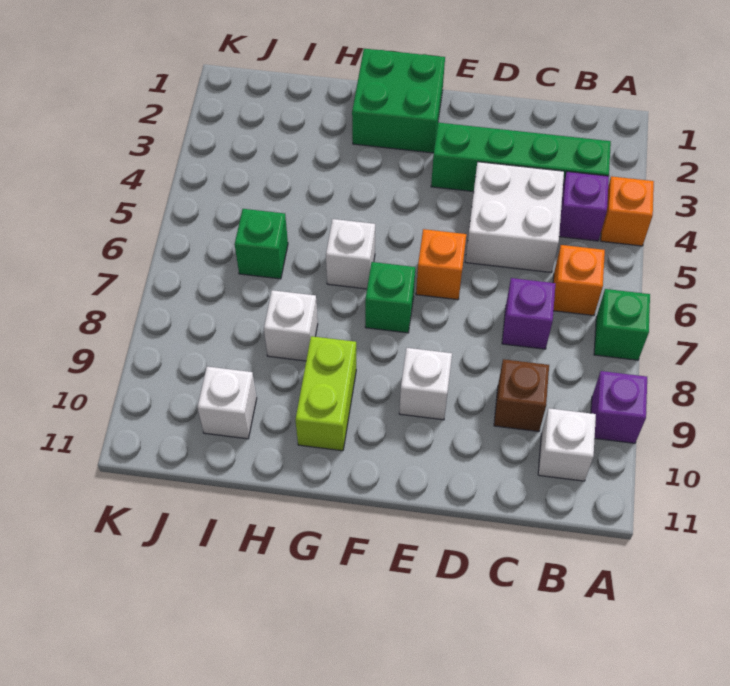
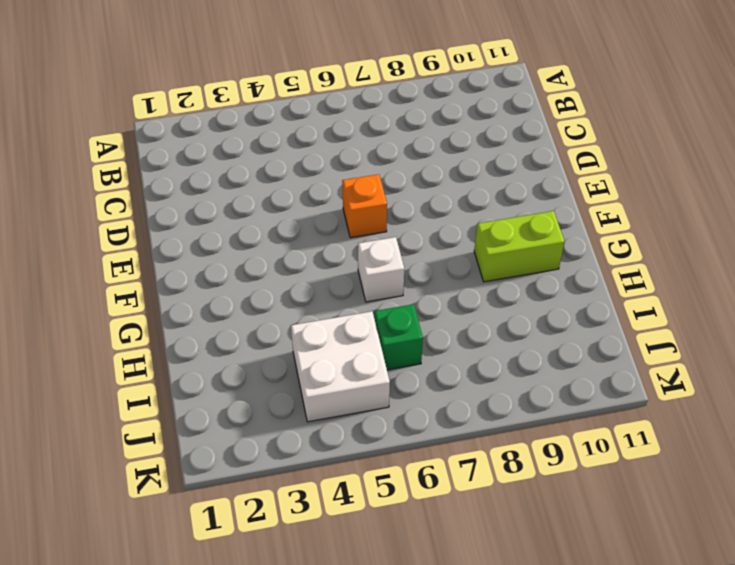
white brick I4:J5 level 1 -> white brick C4:D5 level 1
none -> orange brick A4 level 1
none -> green brick A7 level 1
none -> purple brick A9 level 1

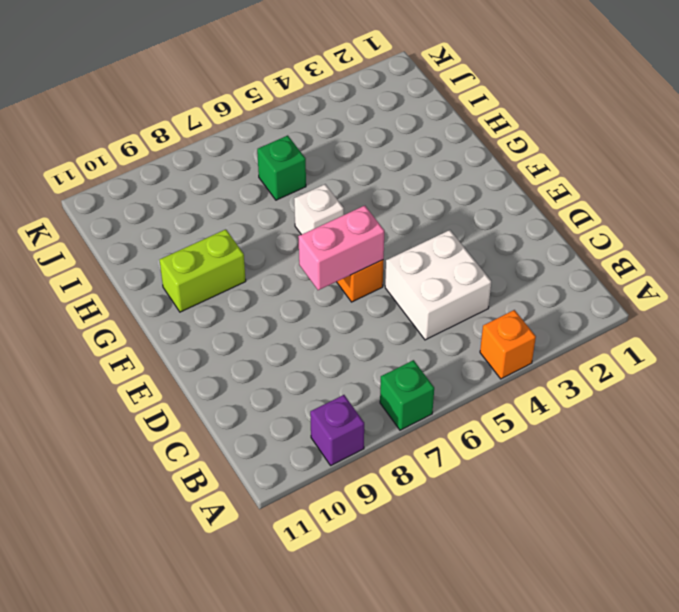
pink brick E6:E7 level 2 -> none
none -> green brick B3:E3 level 1
none -> purple brick B4 level 1
none -> orange brick B6 level 1

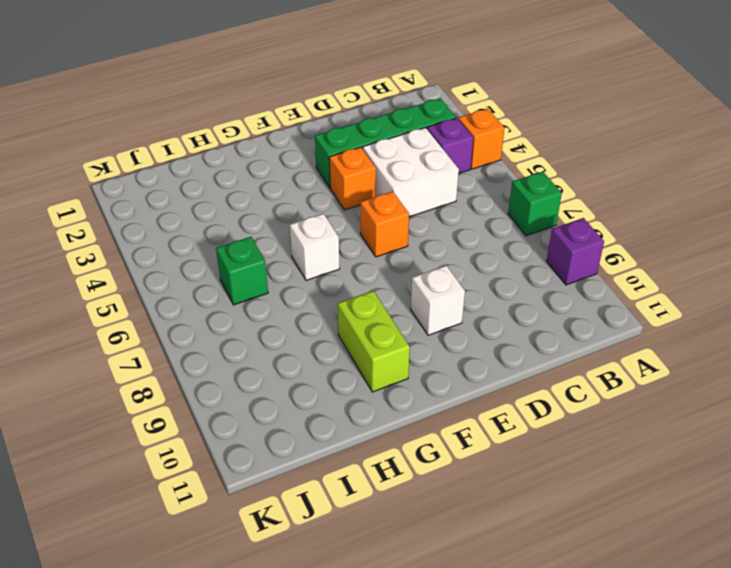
orange brick E4 level 1 -> orange brick B6 level 1
none -> white brick B10 level 1
none -> purple brick C7 level 1
none -> brown brick C9 level 1

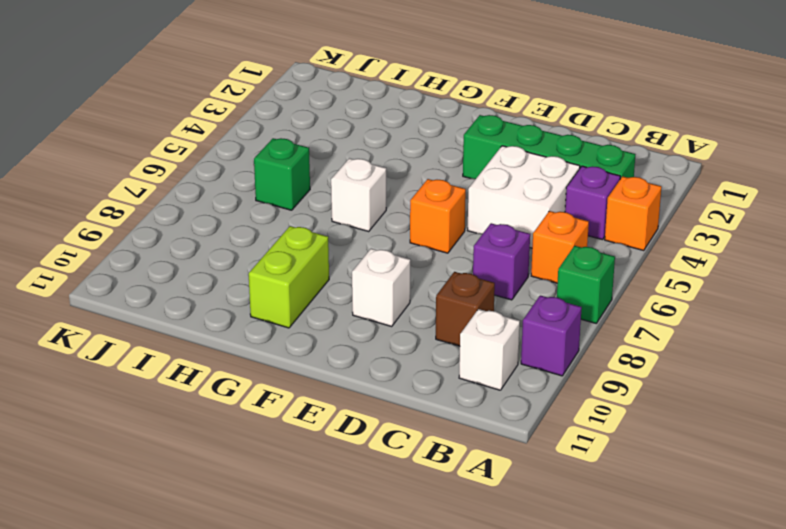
none -> green brick F1:G2 level 1
none -> green brick F7 level 1
none -> white brick H8 level 1

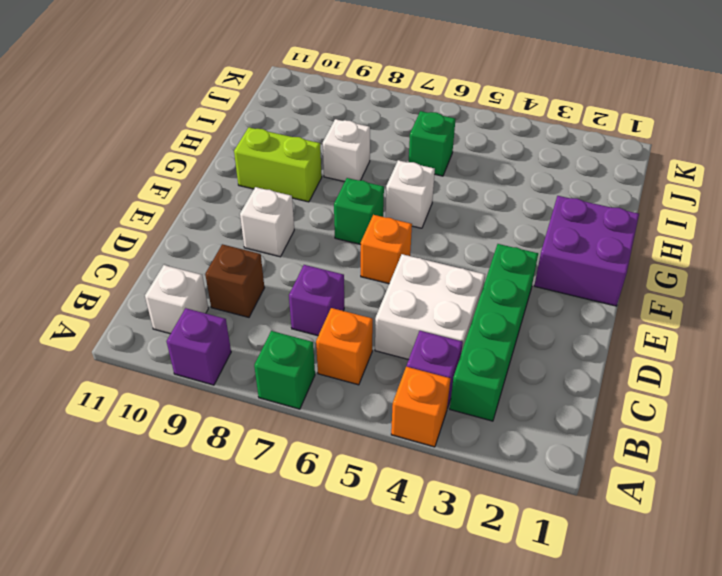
purple brick F1:G2 level 1 -> green brick F1:G2 level 1
none -> white brick I10 level 1

